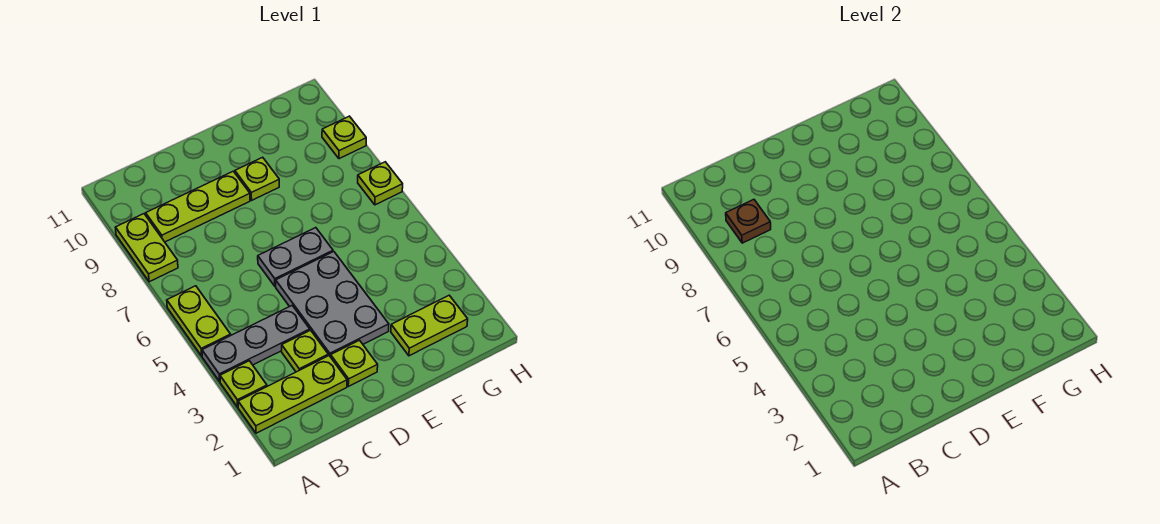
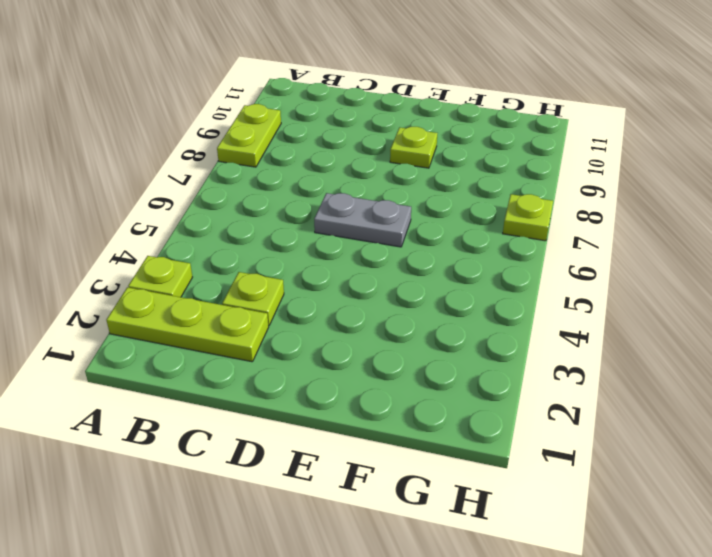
none -> grey plate A4:C4 level 1
none -> lime plate A5:A6 level 1
none -> lime plate B9:D9 level 1

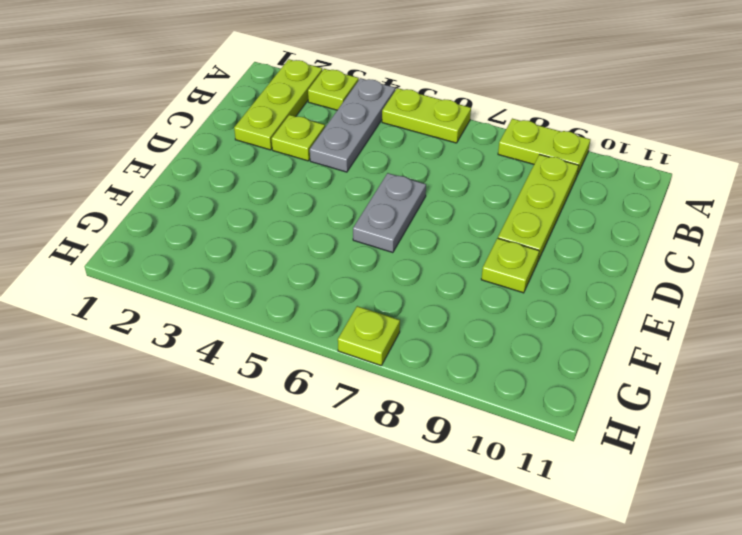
none -> lime plate D2 level 1
none -> grey plate D3:E5 level 1
none -> lime plate F2:G2 level 1

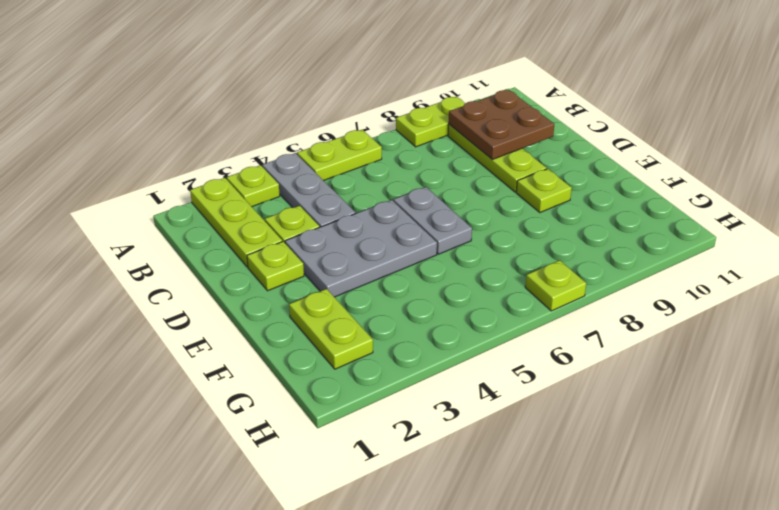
brown plate B9:C10 level 2 -> brown plate B9 level 2
none -> lime plate H9 level 1

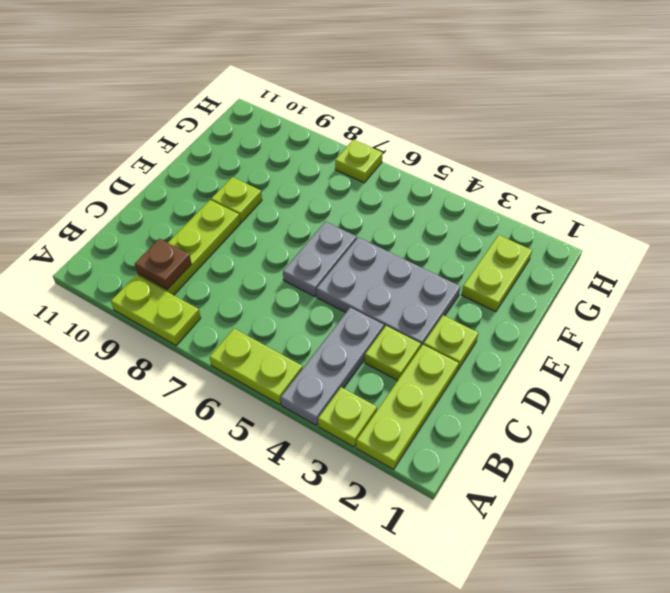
none -> lime plate H9 level 1

